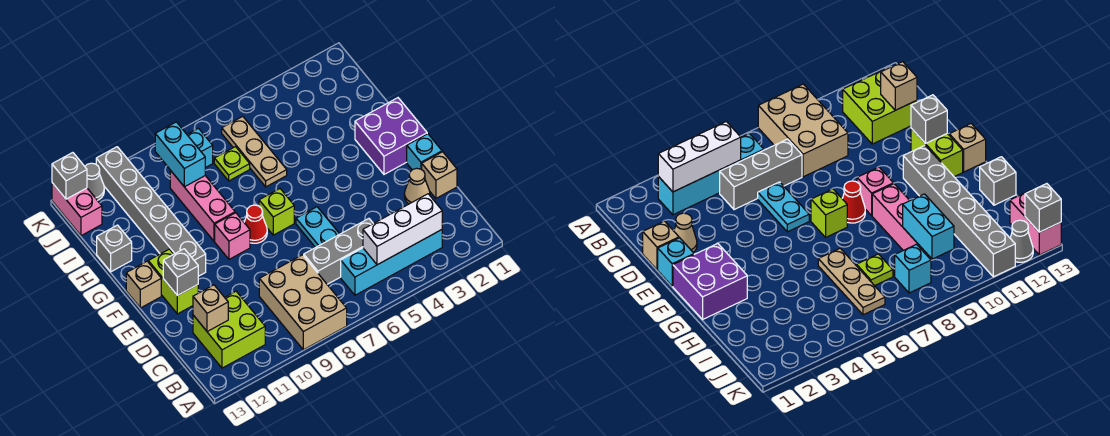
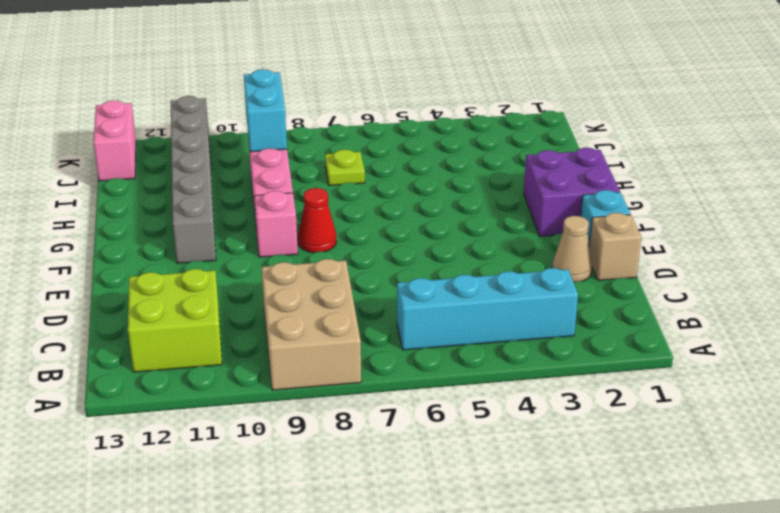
none -> grey brick C5:C7 level 1
none -> cyan plate D6:E6 level 1
none -> lime brick E12:F12 level 1

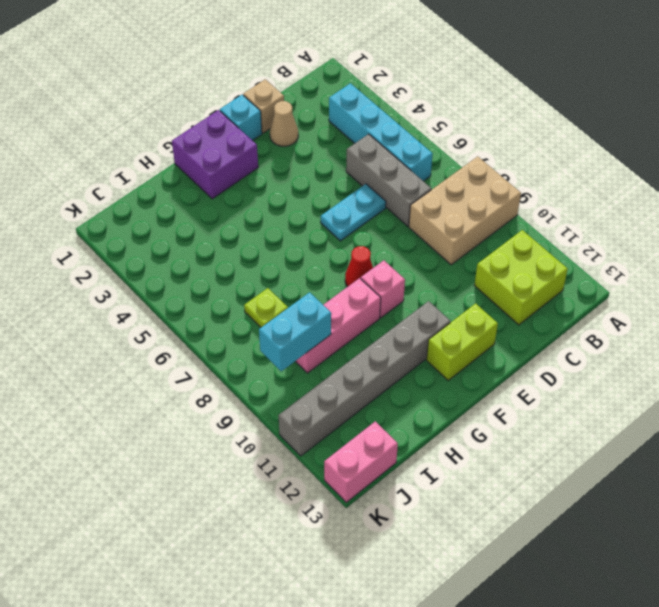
none -> lime brick F7 level 1
none -> tan brick F13 level 1
none -> tan plate H6:J6 level 1

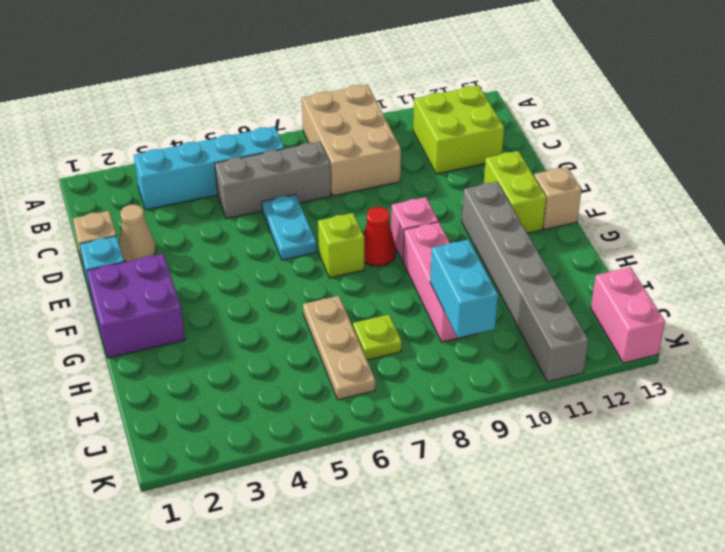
none -> grey brick H13 level 1
none -> cyan brick J8 level 1
none -> grey cone K12 level 1

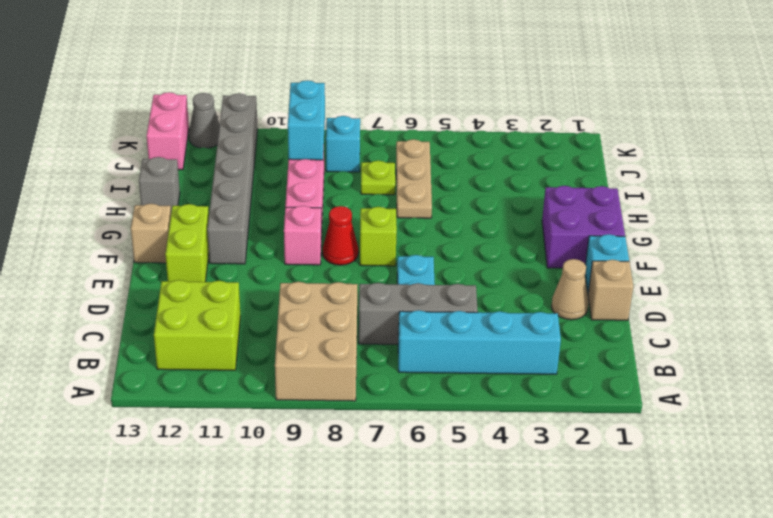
none -> white brick B3:B5 level 2
none -> tan brick C12 level 2
none -> grey brick E12 level 2

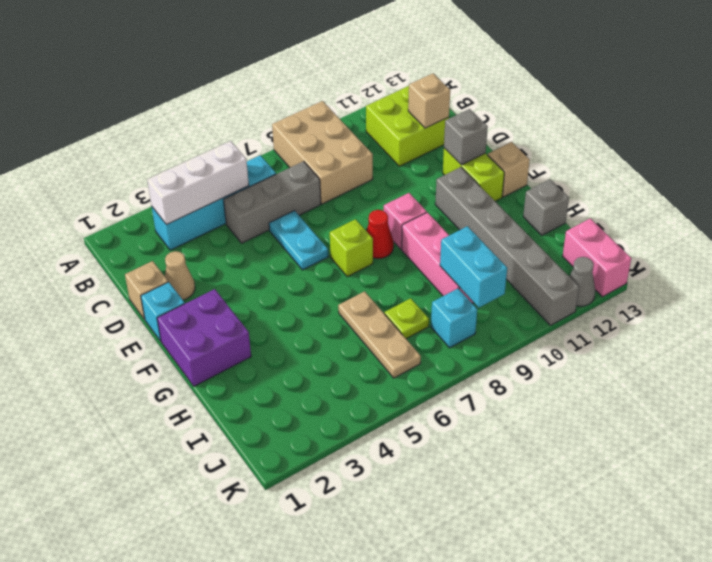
none -> grey brick K13 level 2

